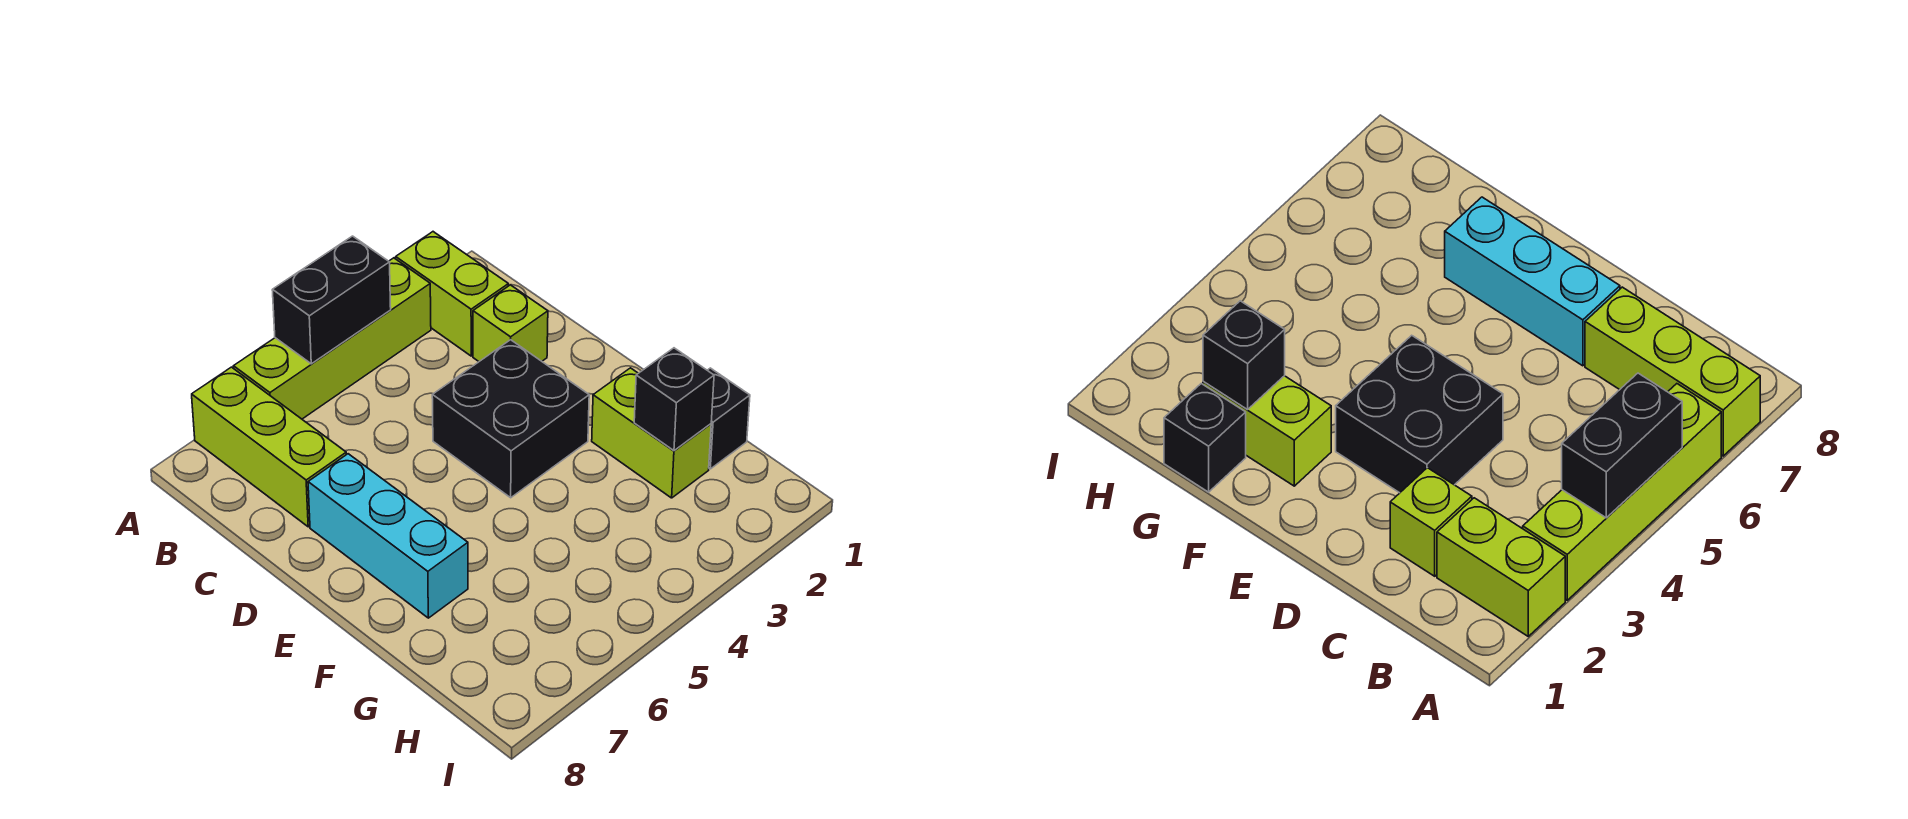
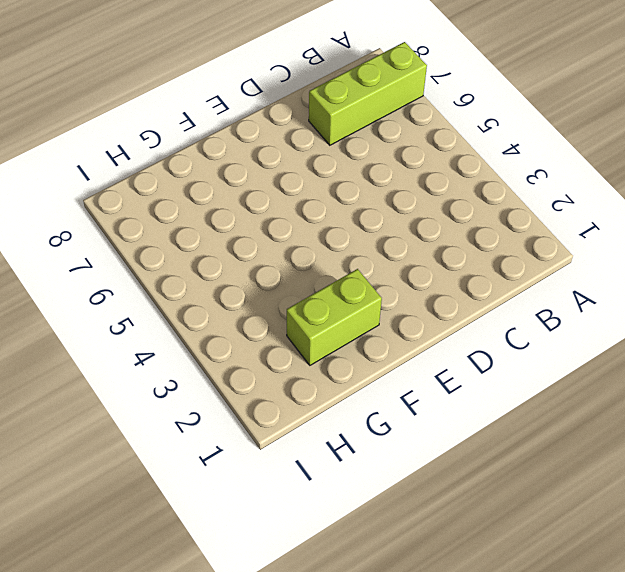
none -> lime brick A2:B2 level 1
none -> lime brick A3:A6 level 1

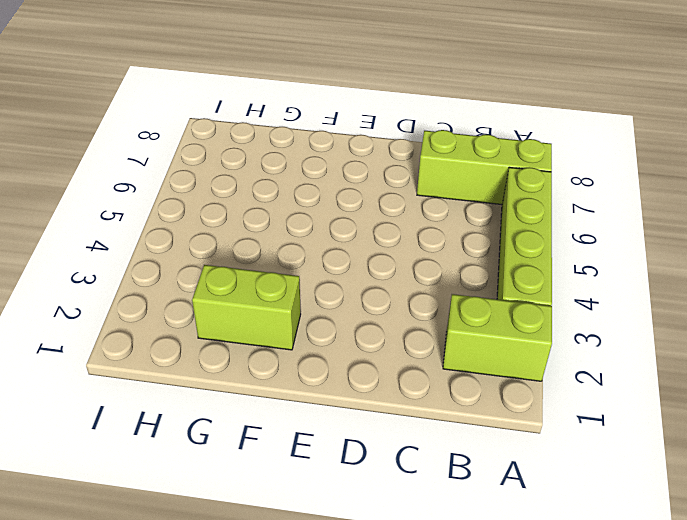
none -> lime brick C2 level 1
none -> black brick D3:E4 level 1

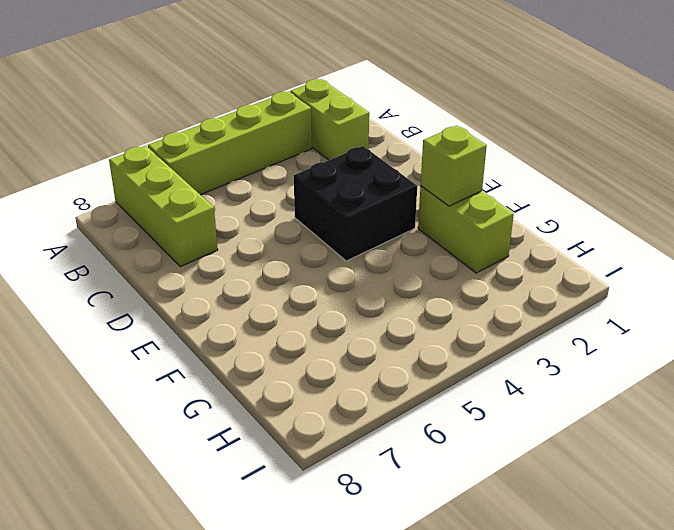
lime brick F2 level 2 -> lime brick C2 level 1
none -> cyan brick D7:F7 level 1
none -> black brick G1 level 1

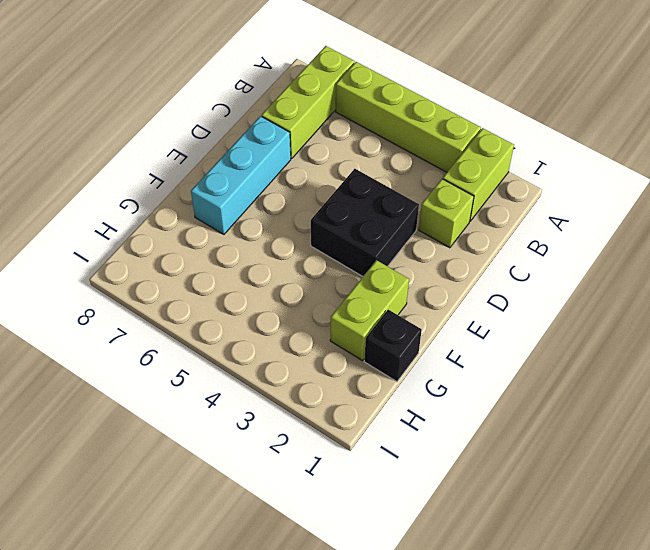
none -> black brick A4:A5 level 2
none -> black brick G2 level 2

